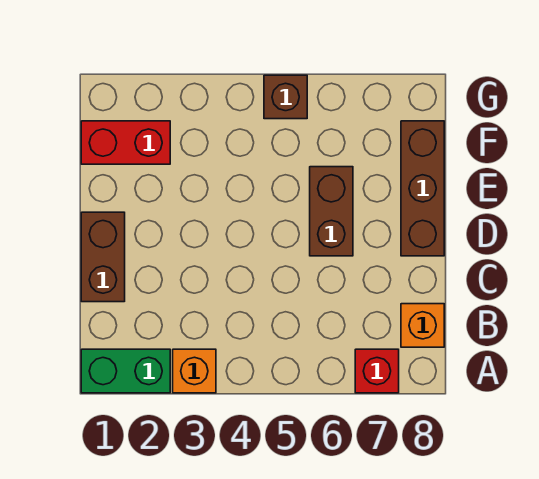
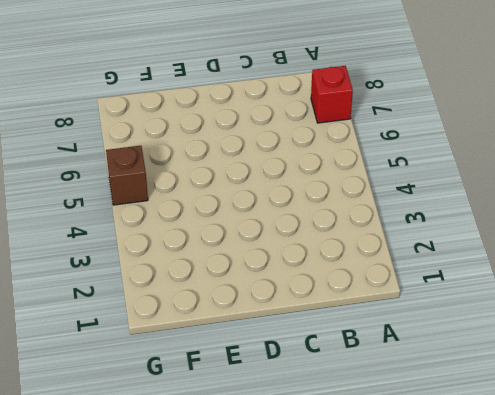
none -> green brick A1:A2 level 1
none -> orange brick A3 level 1

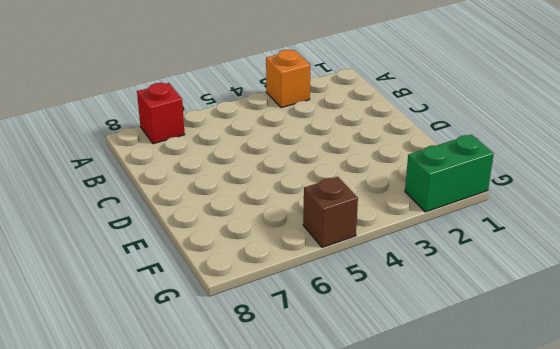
green brick G1:G2 level 1 -> green brick A1:A2 level 1
none -> orange brick B8 level 1
none -> brown brick C1:D1 level 1

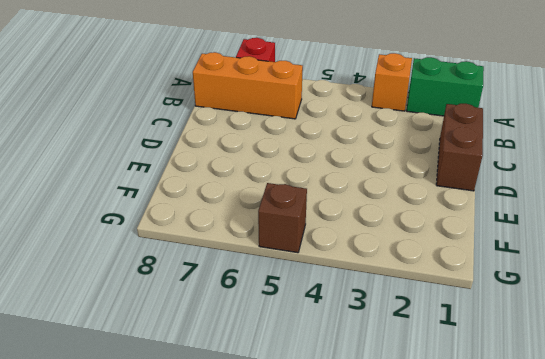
orange brick B6:B8 level 1 -> orange brick B8 level 1
none -> brown brick D6:E6 level 1
none -> brown brick D8:F8 level 1

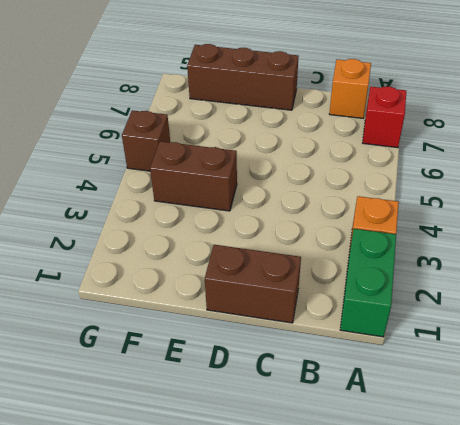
brown brick E4:F4 level 1 -> brown brick D6:E6 level 1
none -> red brick F1:F2 level 1

